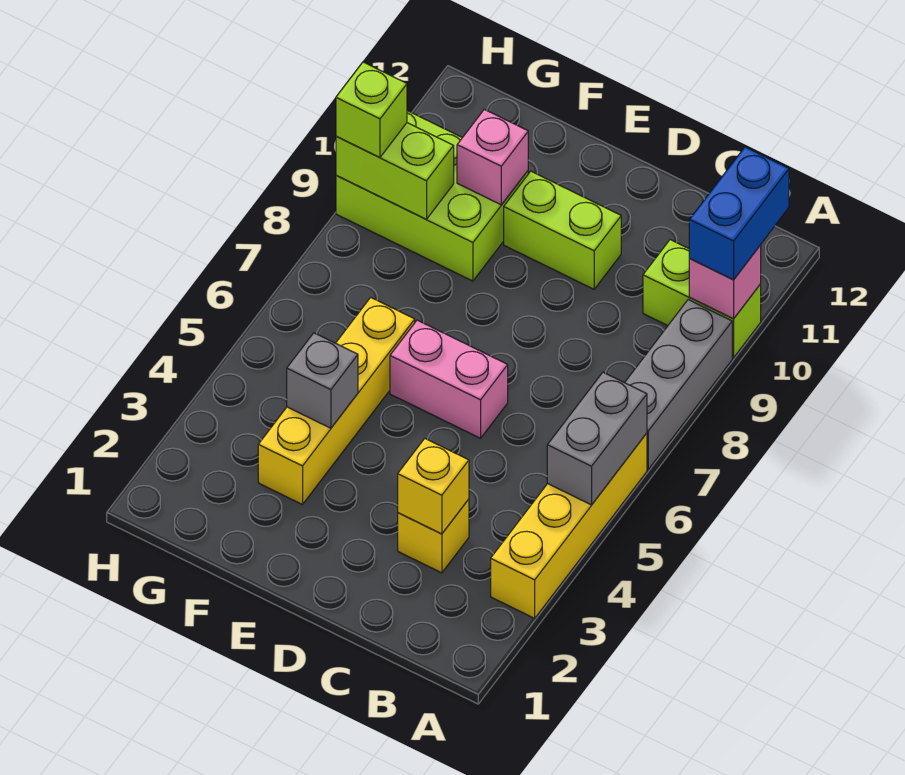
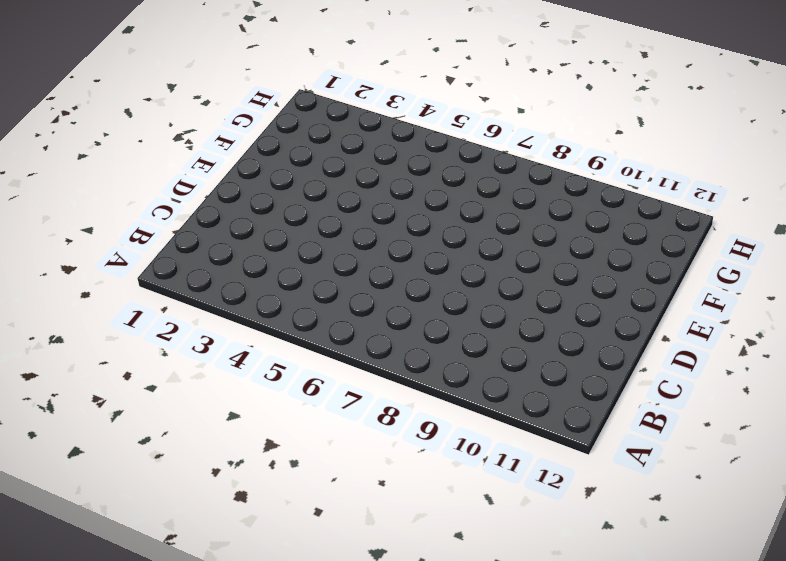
none -> yellow brick A3:A6 level 1
none -> grey brick A7:A9 level 1
none -> lime brick A10:B10 level 1

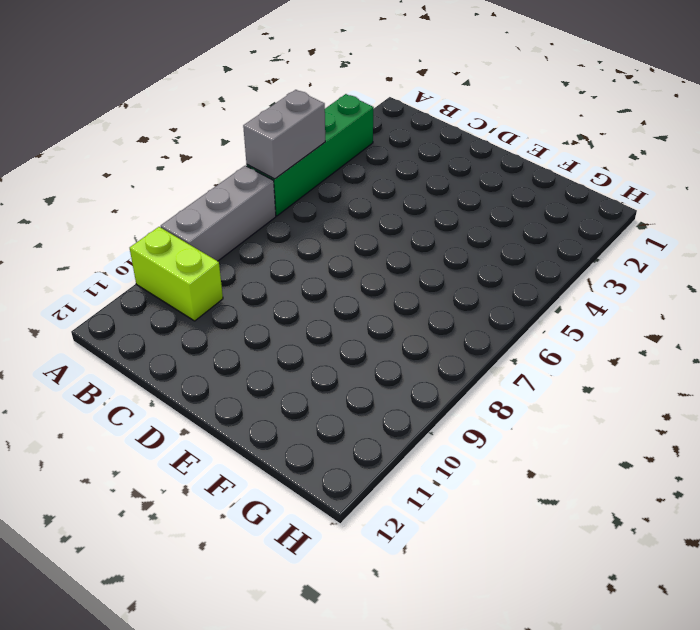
green brick A3:A6 level 1 -> yellow brick A3:A6 level 1
none -> yellow brick C3 level 1
none -> pink brick D6:E6 level 1
none -> lime brick D10:E10 level 1

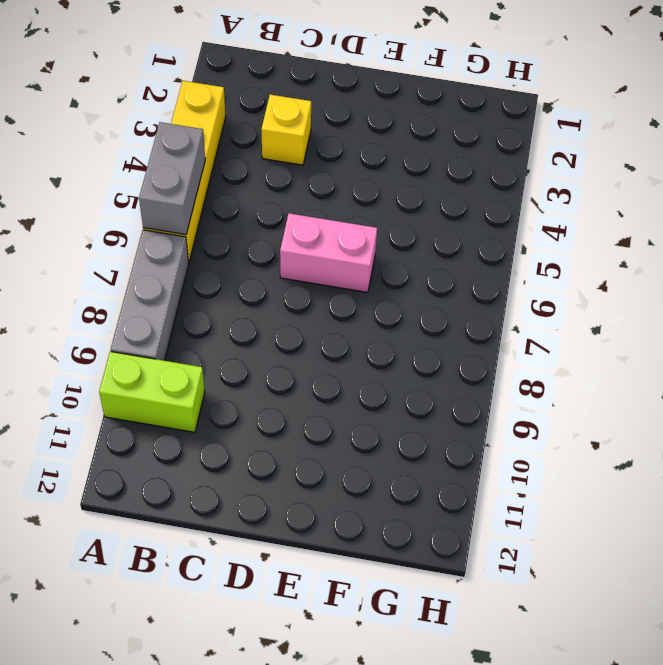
none -> lime brick D10:E10 level 1
none -> yellow brick F3:F6 level 1
none -> lime brick F9:H10 level 1

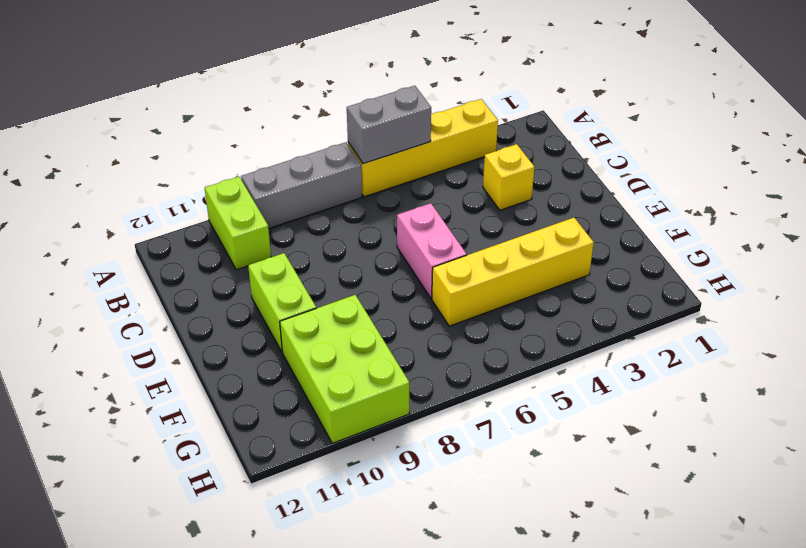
none -> pink brick A10 level 2
none -> yellow brick C3 level 2
none -> grey brick F4 level 2

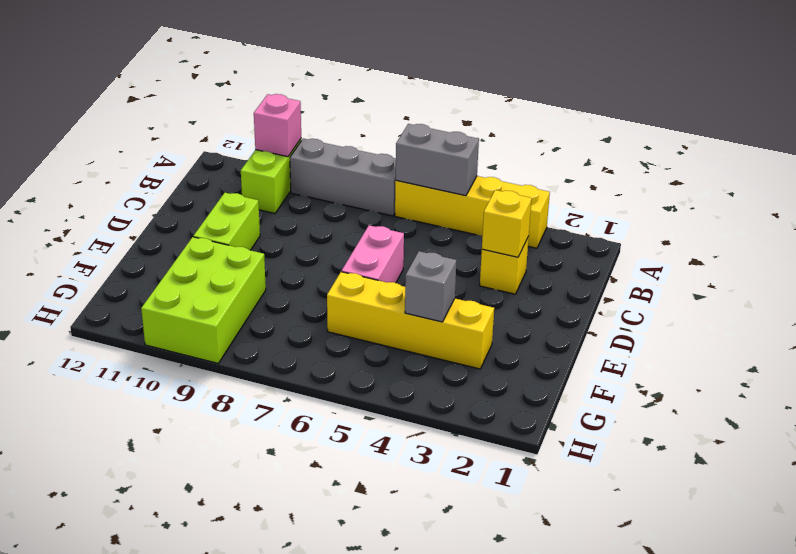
none -> pink brick F10 level 2
none -> lime brick G9:H9 level 2
none -> blue brick A10:A11 level 3

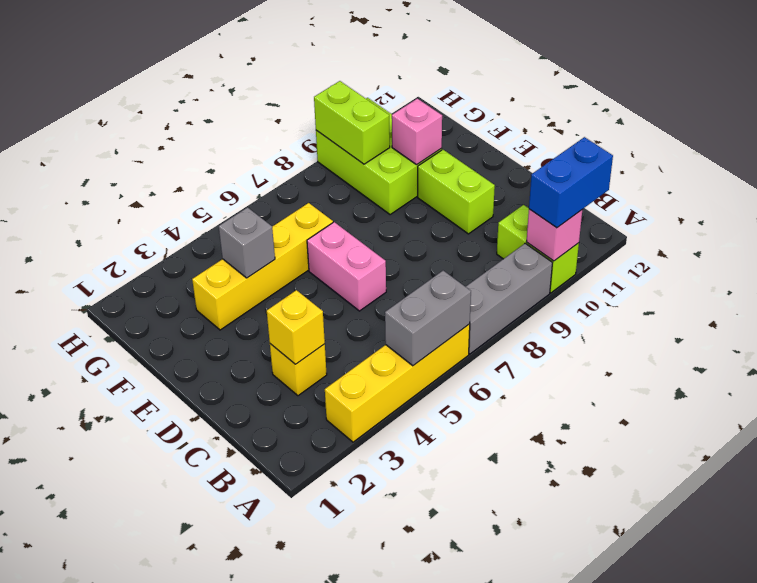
none -> lime brick H9 level 3

